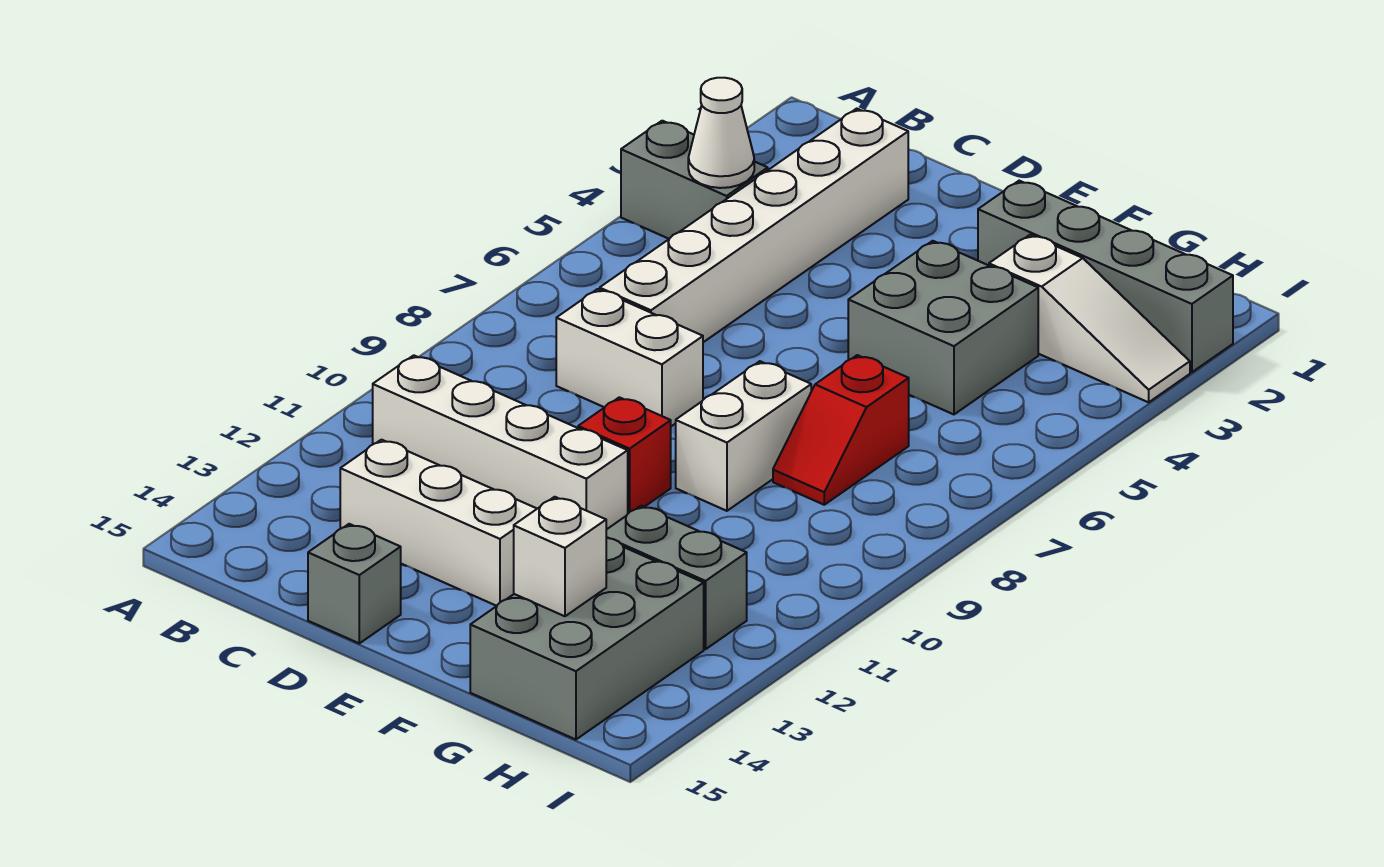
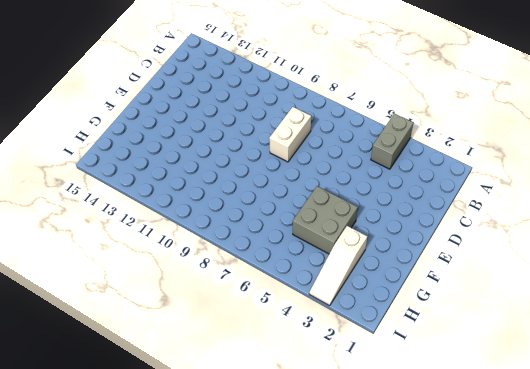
none -> white brick B11:E11 level 1
none -> white brick C2:C7 level 1
none -> white brick C13:E13 level 1

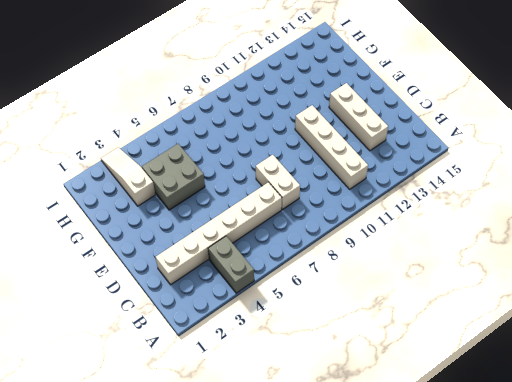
none -> grey brick D15 level 1
none -> red brick E10 level 1
none -> grey brick F2:I2 level 1

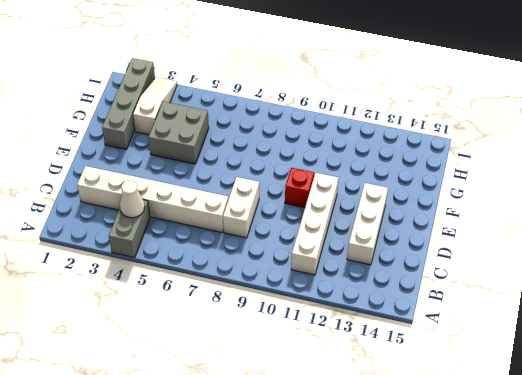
none -> grey brick D15 level 1
none -> white brick F8:F9 level 1
none -> red slope G7:G8 level 1 top 7

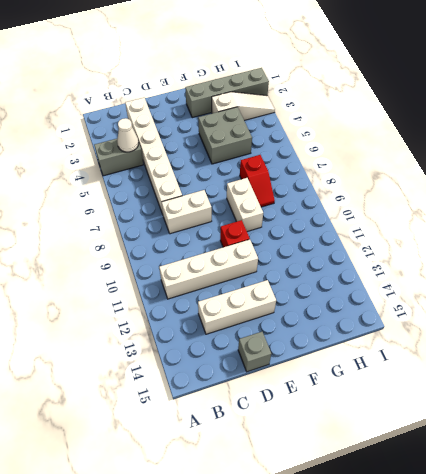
none -> grey brick G12:H12 level 1
none -> grey brick G13:H15 level 1
none -> white brick G14 level 2

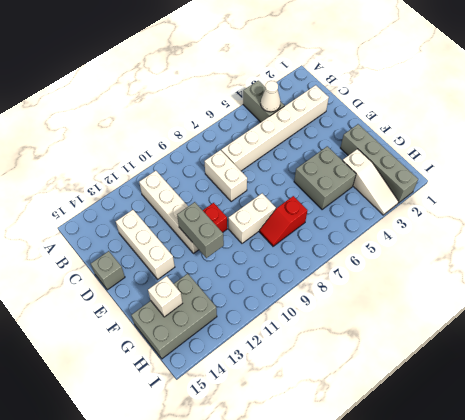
grey brick E11:F11 level 2 -> grey brick G12:H12 level 1

